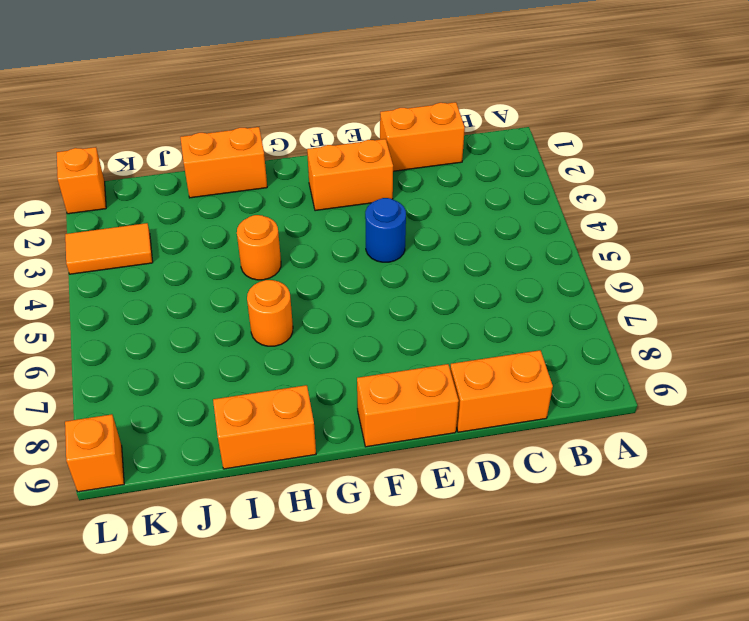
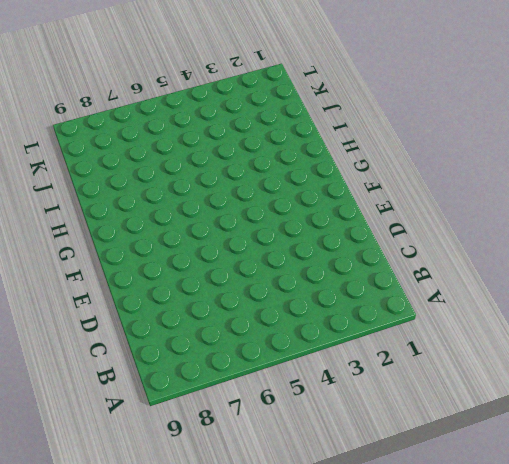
none -> orange brick C1:D1 level 1
none -> orange brick C9:D9 level 1
none -> orange brick E2:F2 level 1

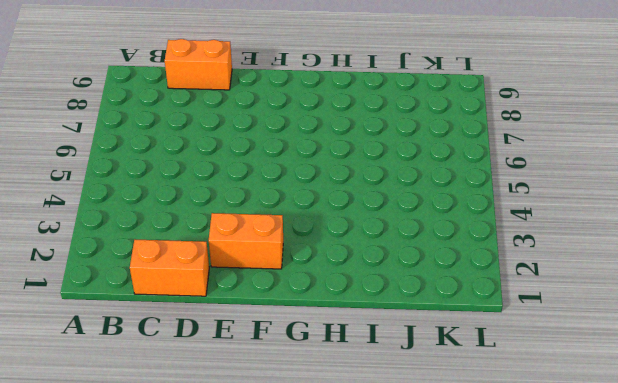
none -> blue round brick E4 level 1
none -> orange brick E9:F9 level 1
none -> orange brick H1:I1 level 1

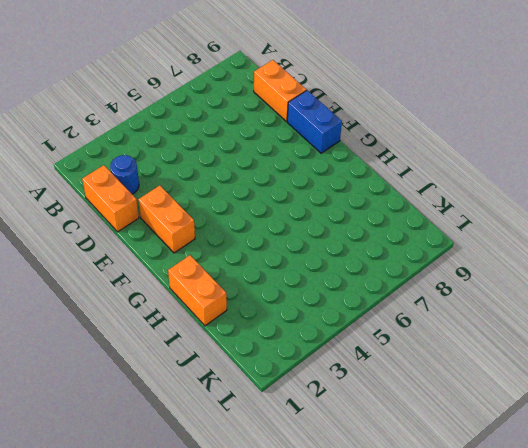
blue round brick C2 level 1 -> blue round brick E4 level 1
blue brick E9:F9 level 1 -> orange brick E9:F9 level 1
none -> orange round brick H4 level 1
none -> orange round brick H6 level 1
none -> orange brick H9:I9 level 1

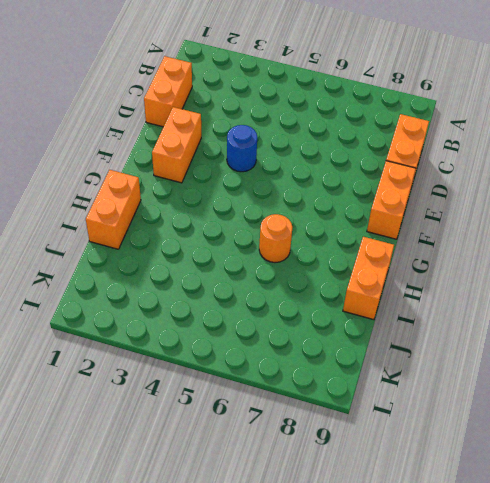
none -> orange round brick H4 level 1
none -> orange tile K3:L3 level 1
none -> orange brick L1 level 1

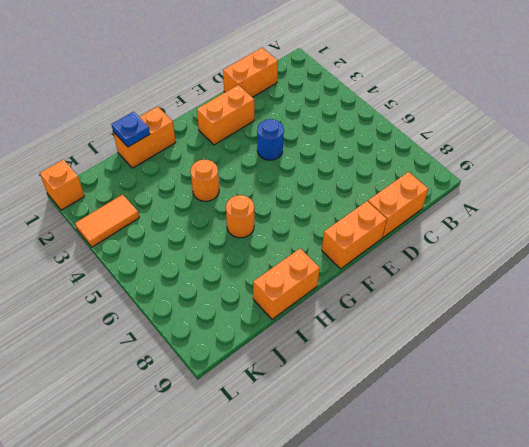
blue plate I1 level 2 -> none
none -> orange brick L9 level 1

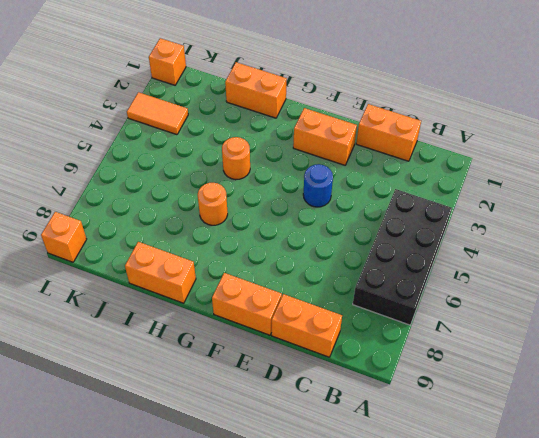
black brick A4:B7 level 1 -> none

